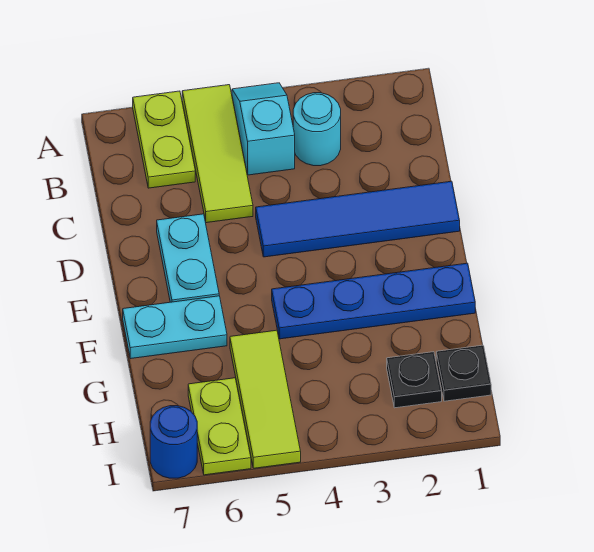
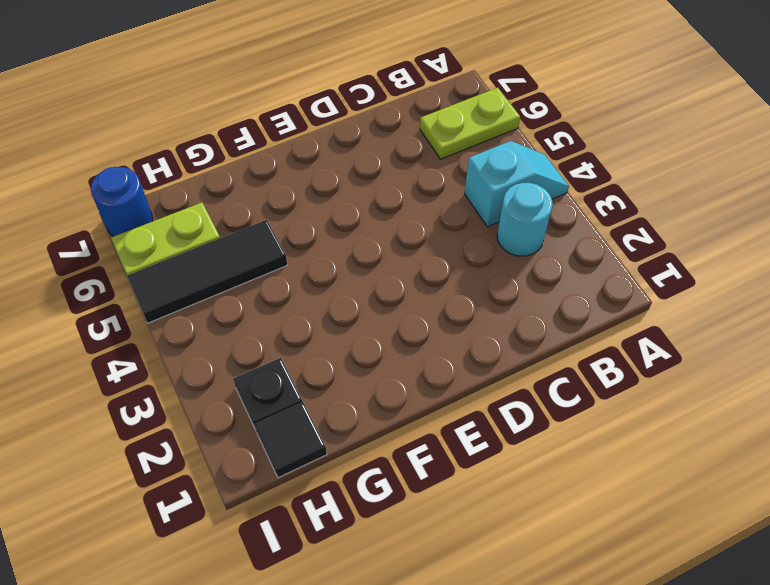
black tile G5:I5 level 1 -> lime tile G5:I5 level 1
black tile H1 level 1 -> black plate H1 level 1
none -> lime tile A5:C5 level 1
none -> blue tile D1:D4 level 1
none -> cyan plate D6:E6 level 1

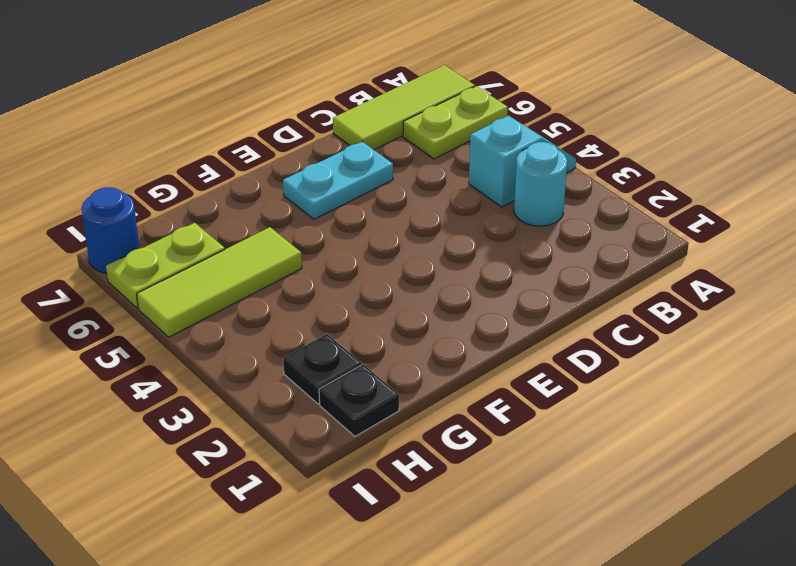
lime tile A7:C7 level 1 -> lime tile A5:C5 level 1
none -> blue tile D1:D4 level 1
none -> blue plate F1:F4 level 1
none -> cyan plate F6:F7 level 1

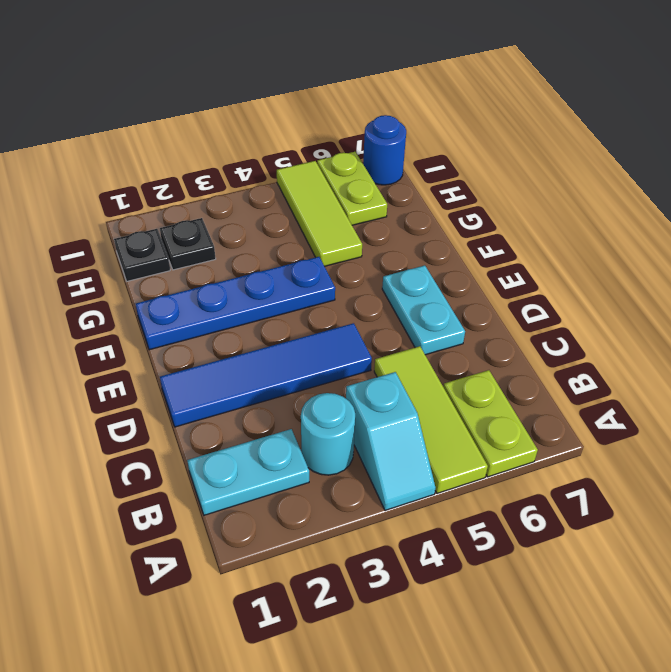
cyan plate B1:B2 level 1 -> cyan plate F6:F7 level 1

